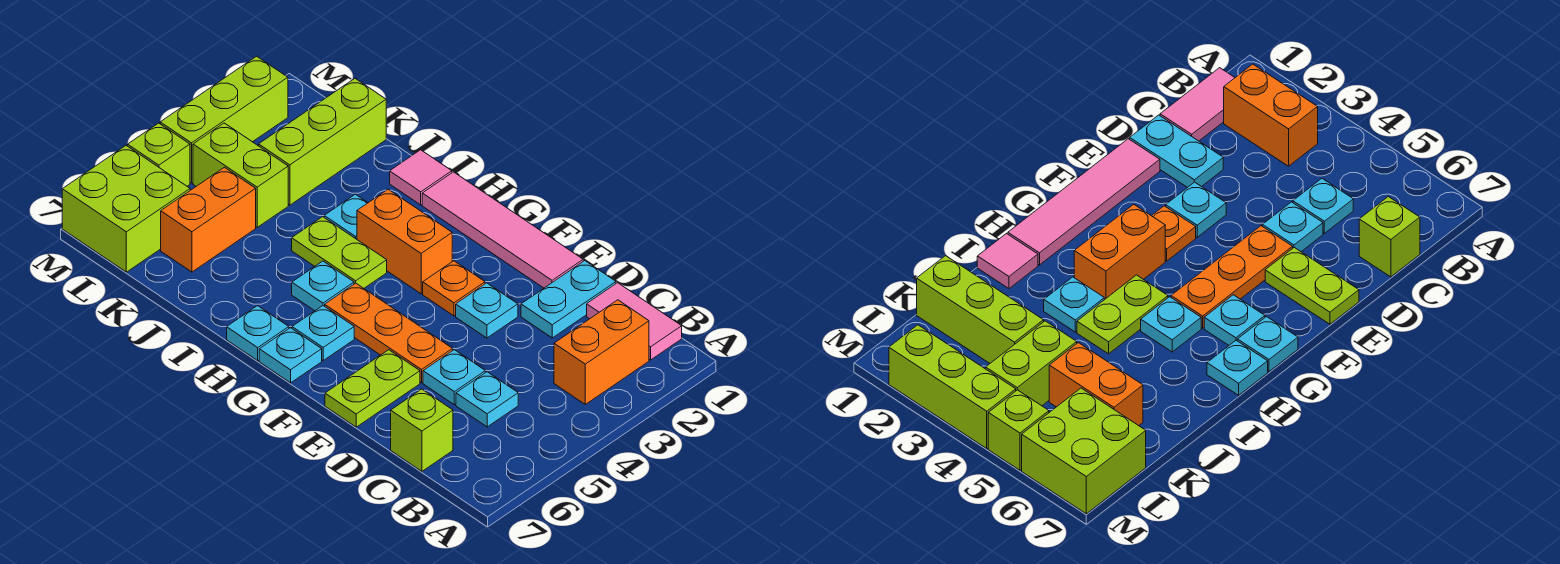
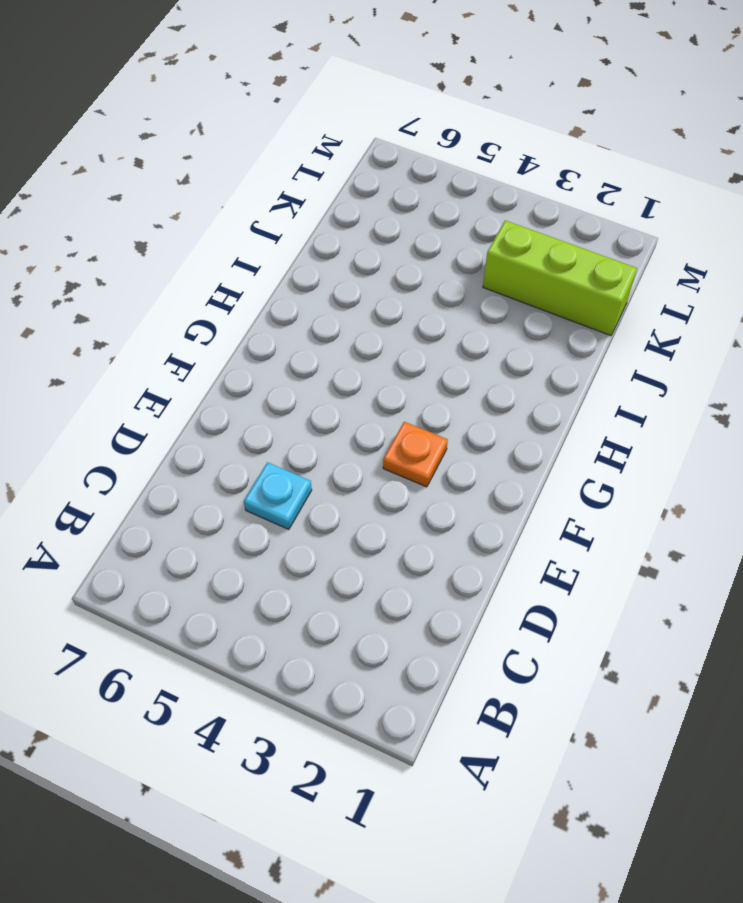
none -> pink tile B1:C1 level 1
none -> orange brick B2:B3 level 1
none -> cyan plate C5 level 1

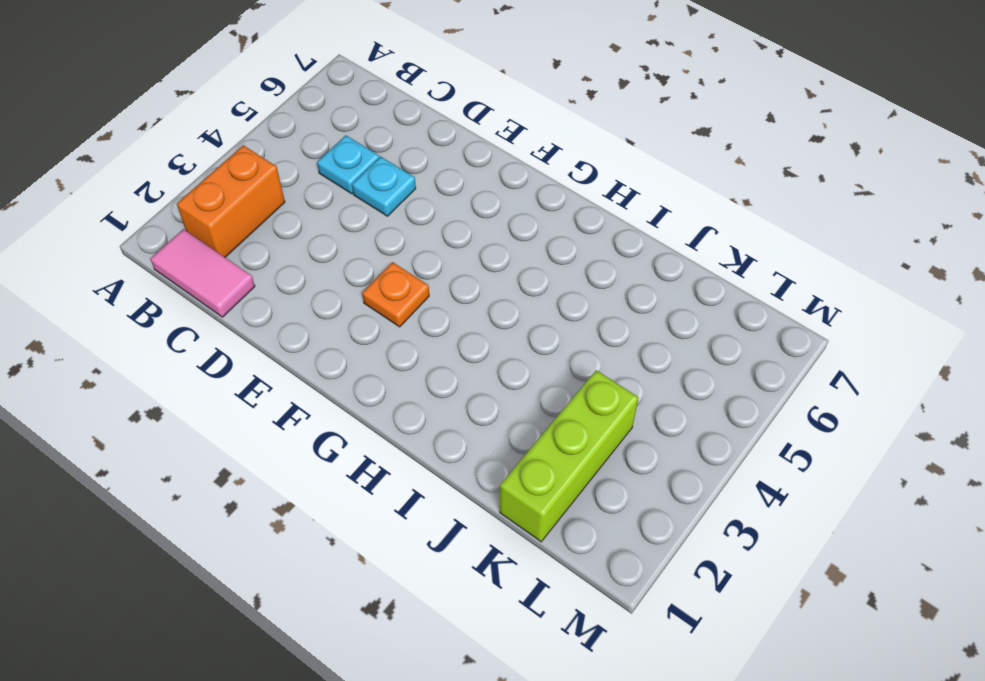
none -> lime brick C7 level 1
none -> cyan plate D1:D2 level 1
none -> pink tile E1:H1 level 1

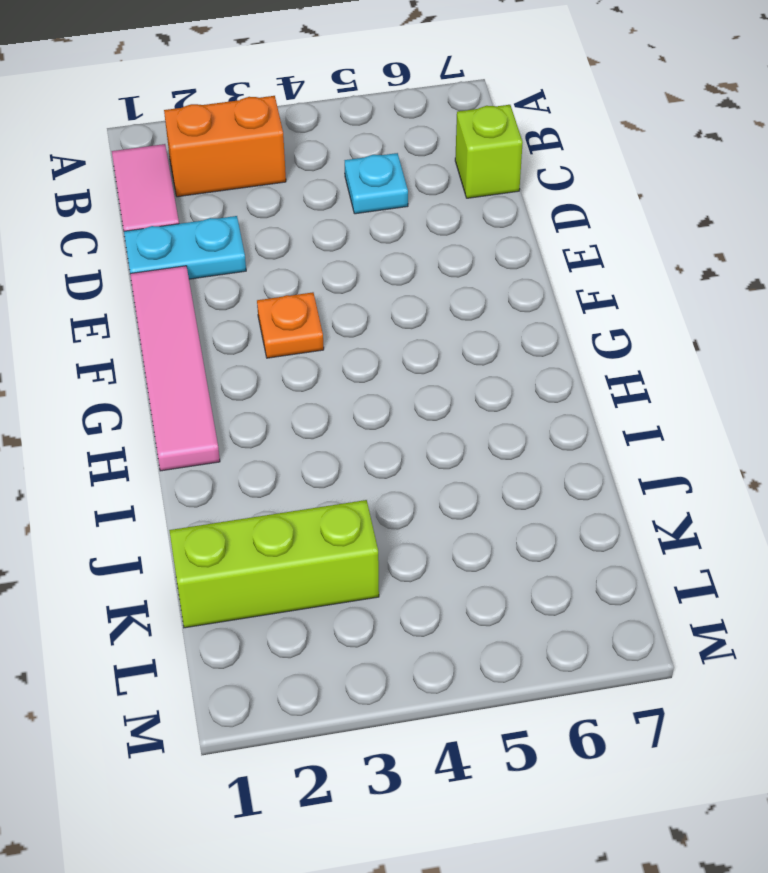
none -> cyan plate D5 level 1
none -> cyan plate E3 level 1
none -> orange plate E5:G5 level 1

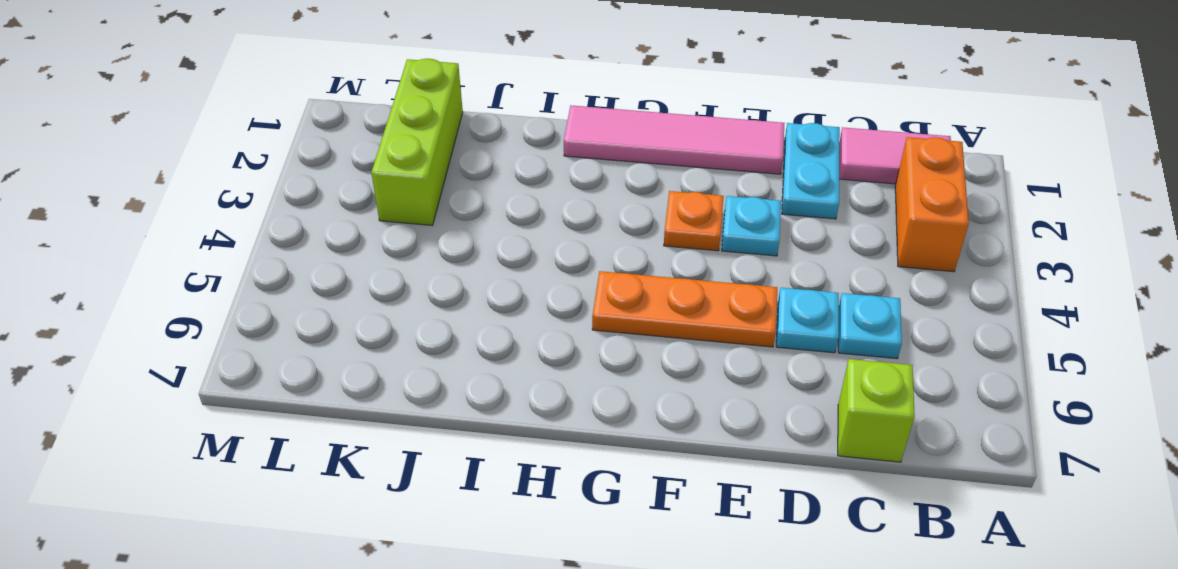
none -> lime plate E6:E7 level 1
none -> orange brick G3:H3 level 1
none -> cyan plate G6 level 1

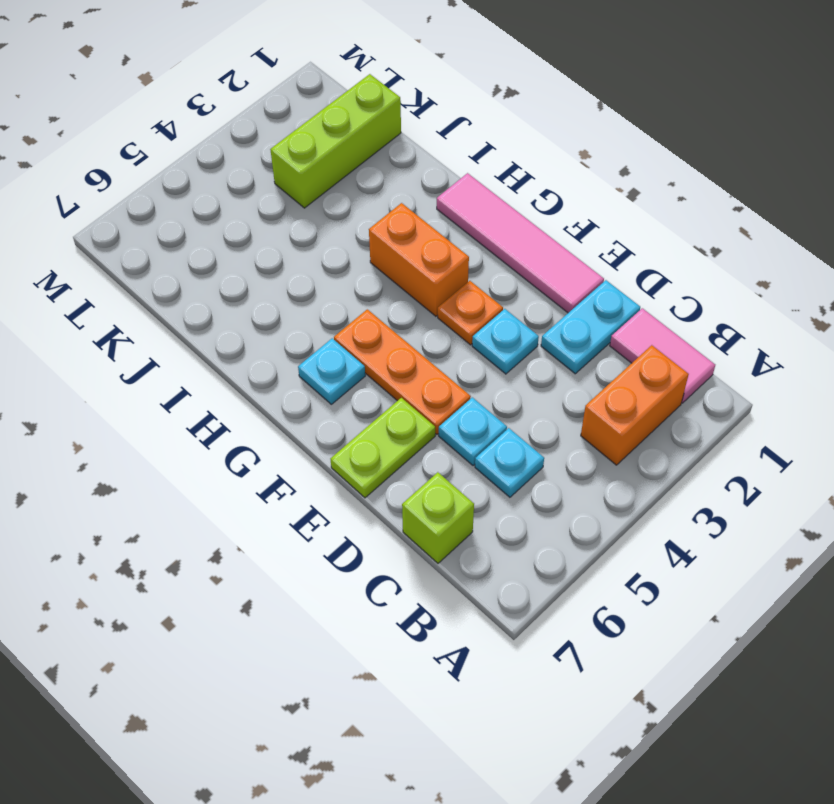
none -> cyan plate G7 level 1
none -> lime plate H4:I4 level 1
none -> cyan plate H5 level 1

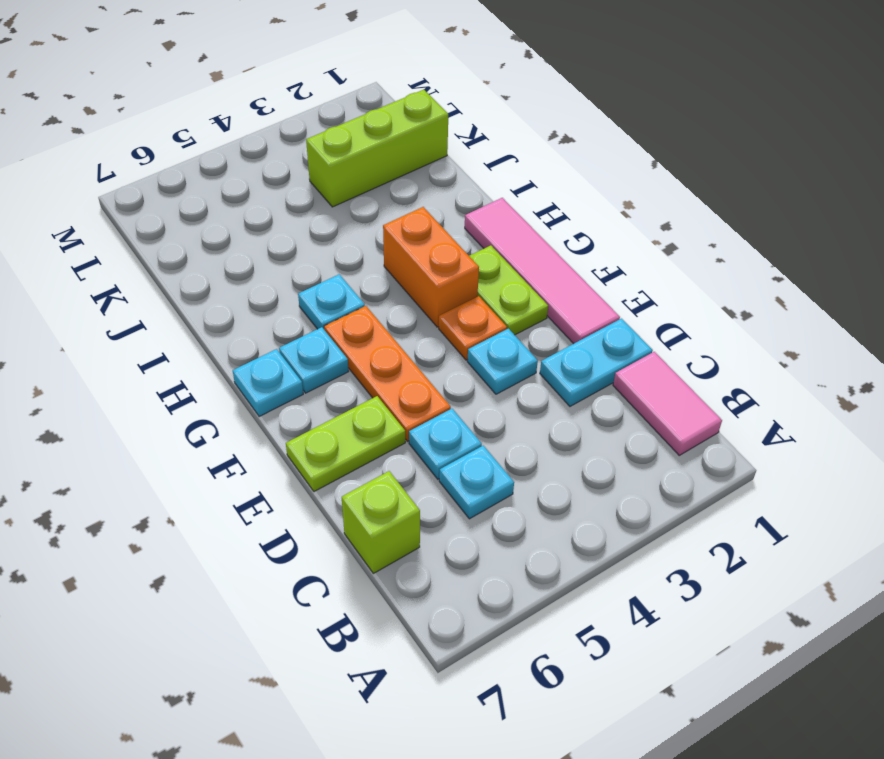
lime plate F2:G2 level 1 -> lime plate H4:I4 level 1
none -> orange brick B2:B3 level 1
none -> cyan plate H7 level 1
none -> pink tile I1 level 1

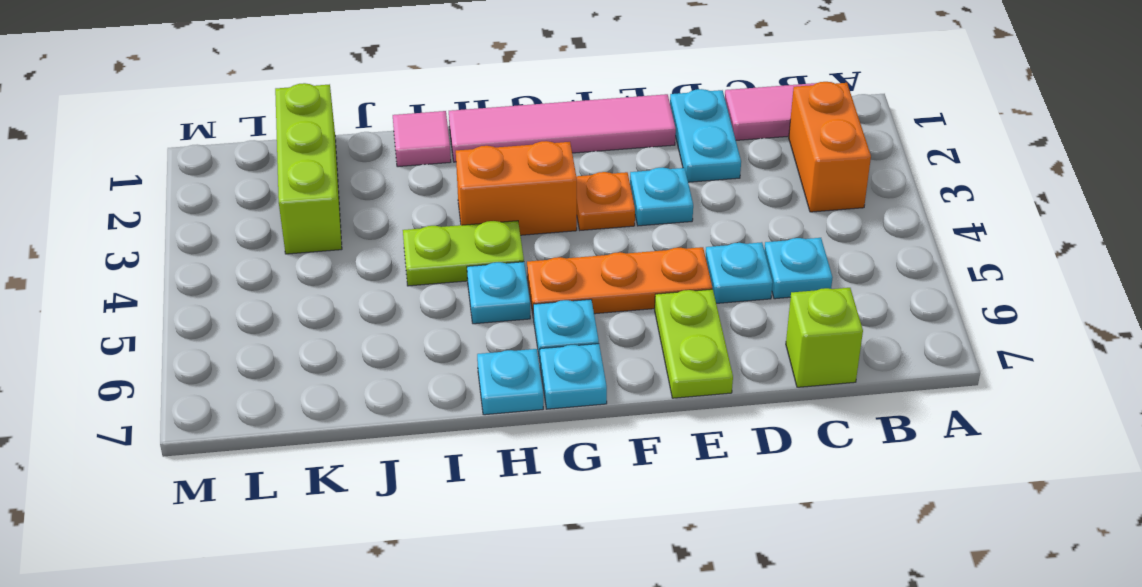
none -> cyan plate I3 level 1
none -> lime brick K4:L4 level 1
none -> orange brick K5:K6 level 1

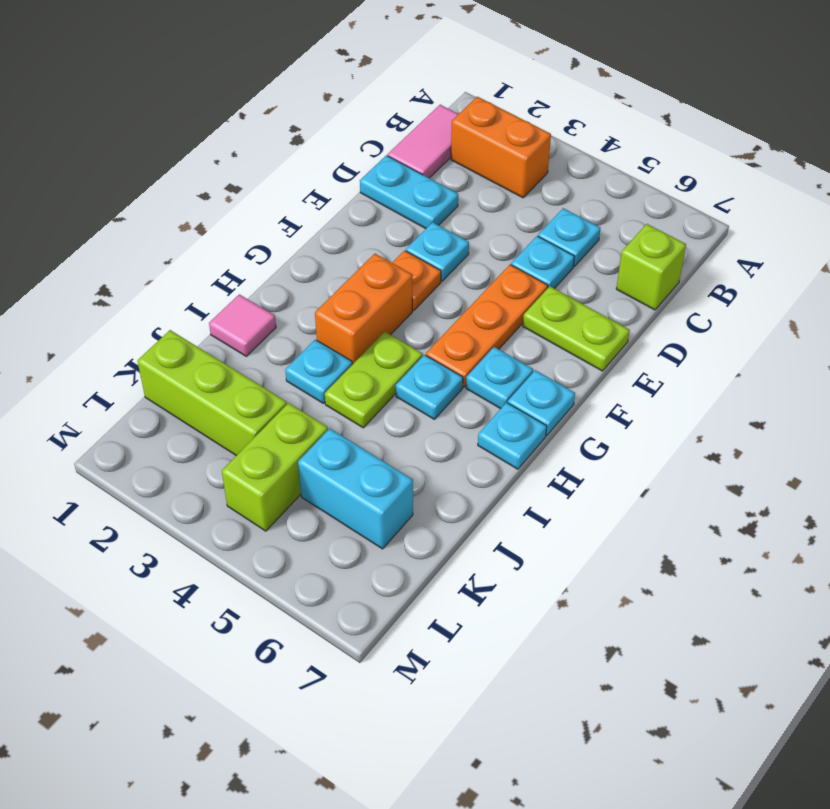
cyan brick K5:K6 level 1 -> orange brick K5:K6 level 1
none -> pink tile E1:H1 level 1
none -> lime brick L6:M7 level 1
none -> lime brick M2:M4 level 1

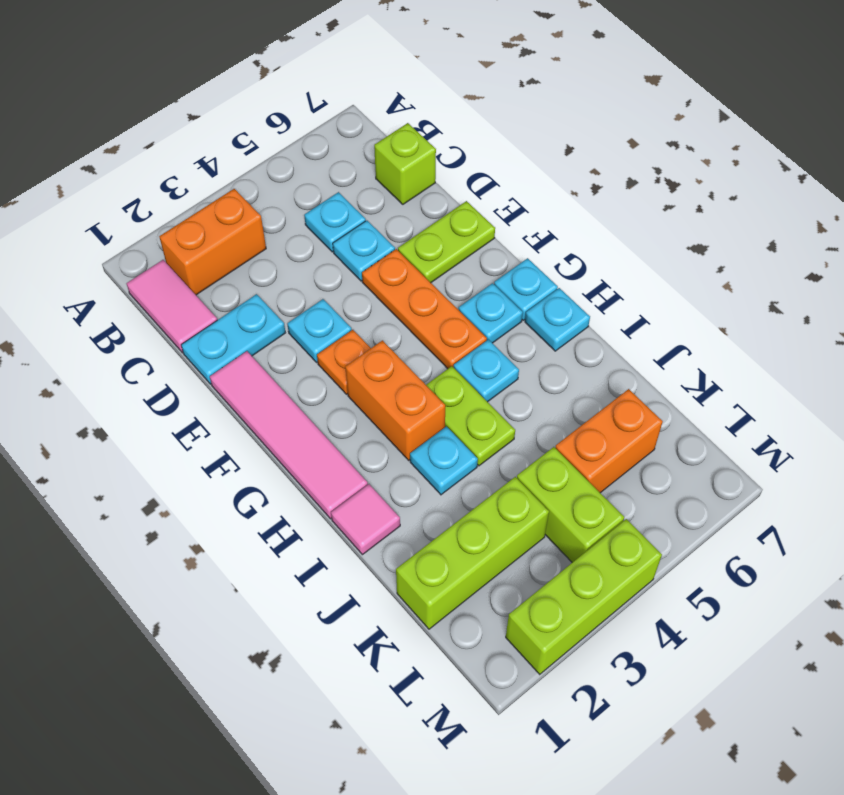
none -> lime brick L6:M7 level 1
none -> lime brick M5 level 1

